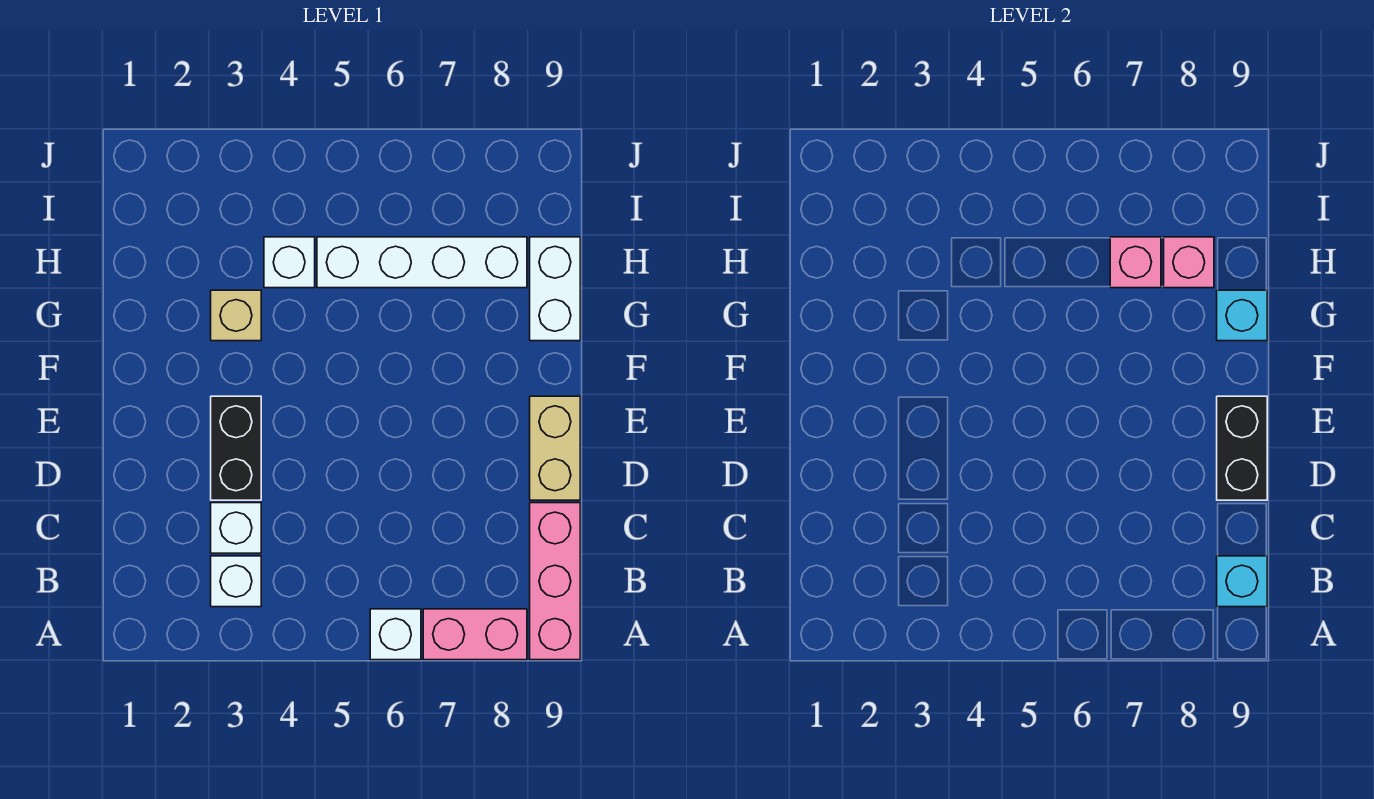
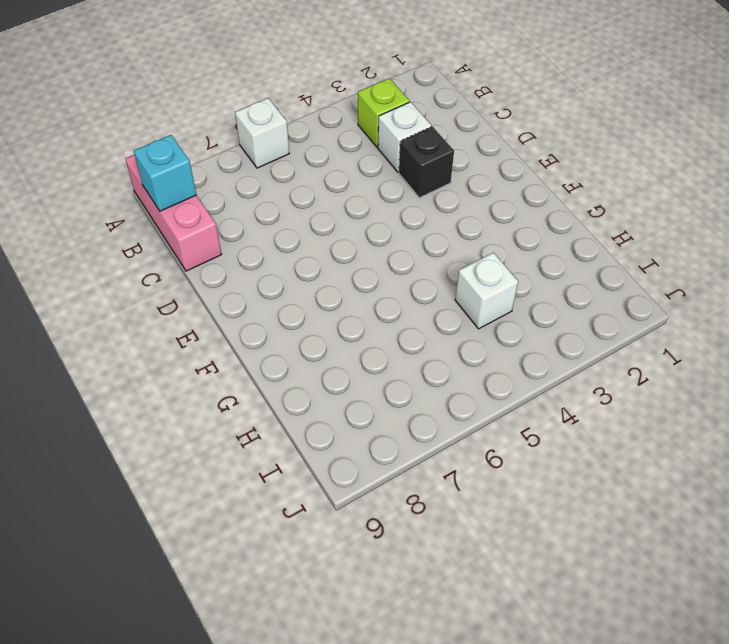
lime brick B3 level 1 -> white brick B3 level 1
black brick D3 level 1 -> black brick D3:E3 level 1
none -> pink brick A7:A8 level 1
none -> tan brick D9:E9 level 1
none -> tan brick G3 level 1

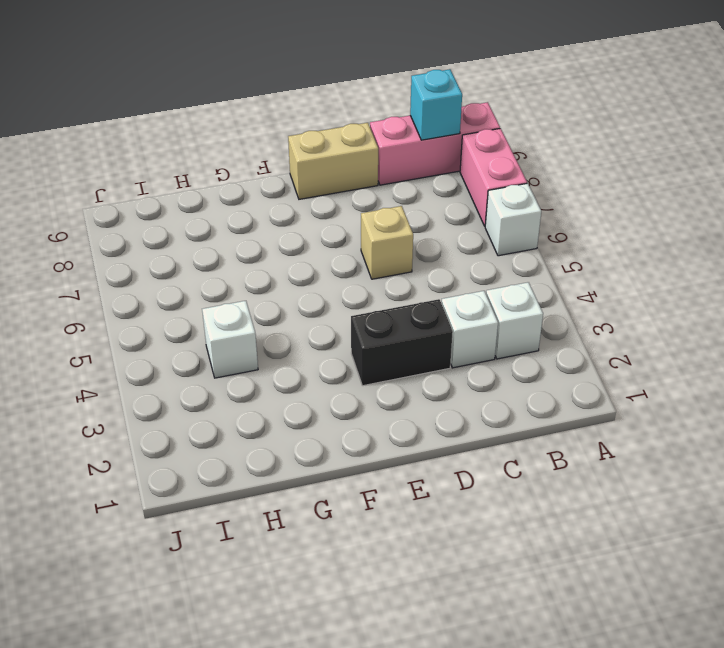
tan brick D6 level 1 -> tan brick G3 level 1
none -> white brick G9:H9 level 1
none -> white brick H5:H8 level 1
none -> black brick D9:E9 level 2

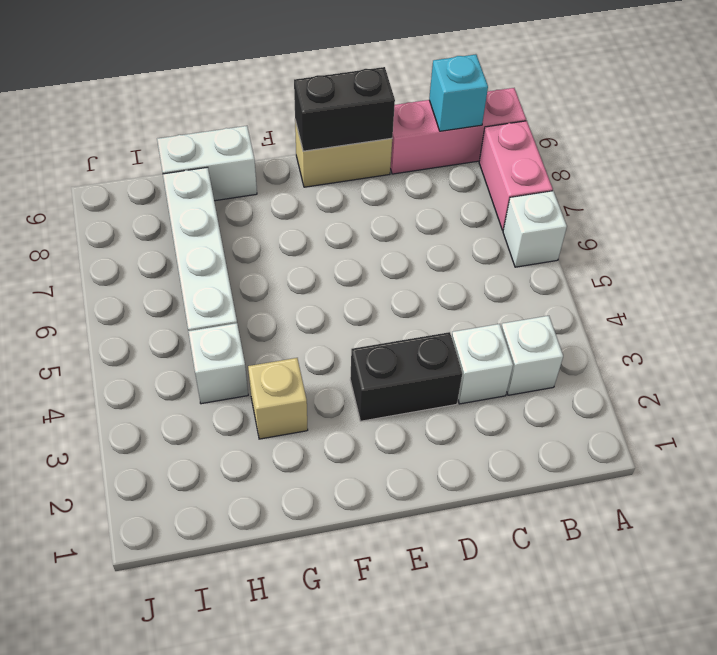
none -> cyan brick G9 level 2
none -> pink brick H7 level 2
none -> pink brick H8 level 2

